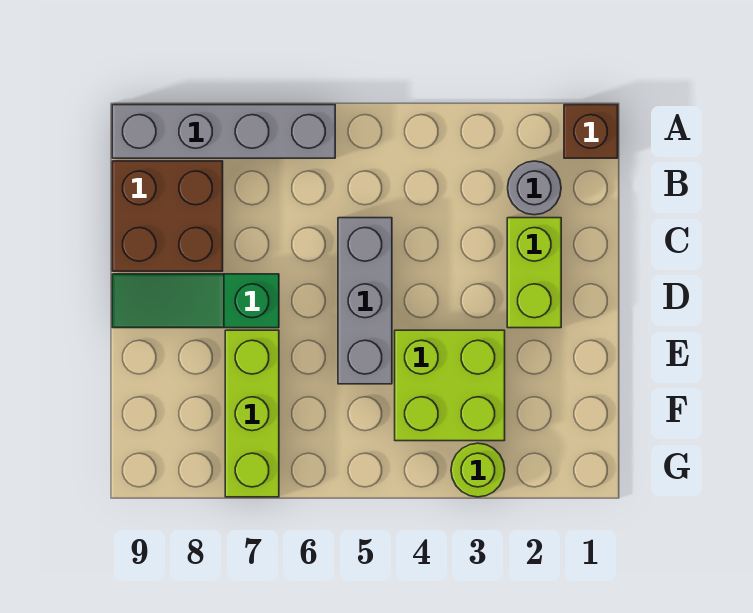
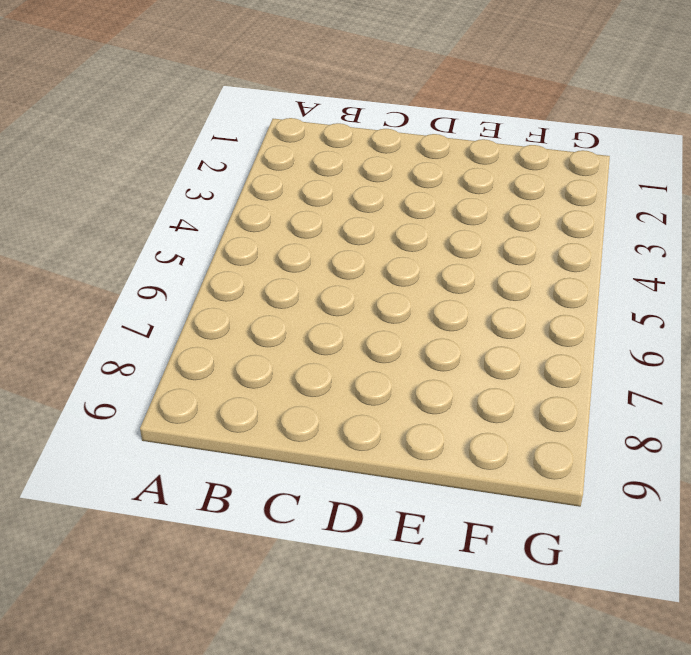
none -> brown brick A1 level 1
none -> grey brick A6:A9 level 1

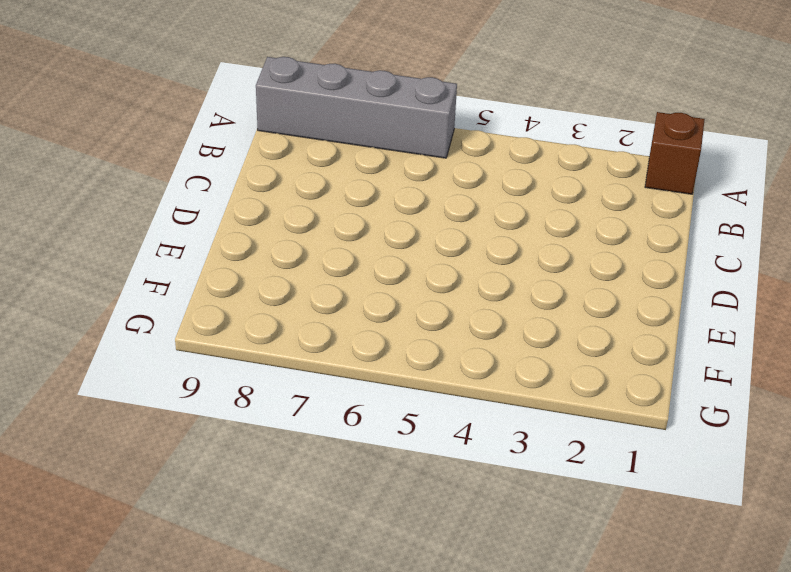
none -> grey round brick B2 level 1
none -> brown brick B8:C9 level 1

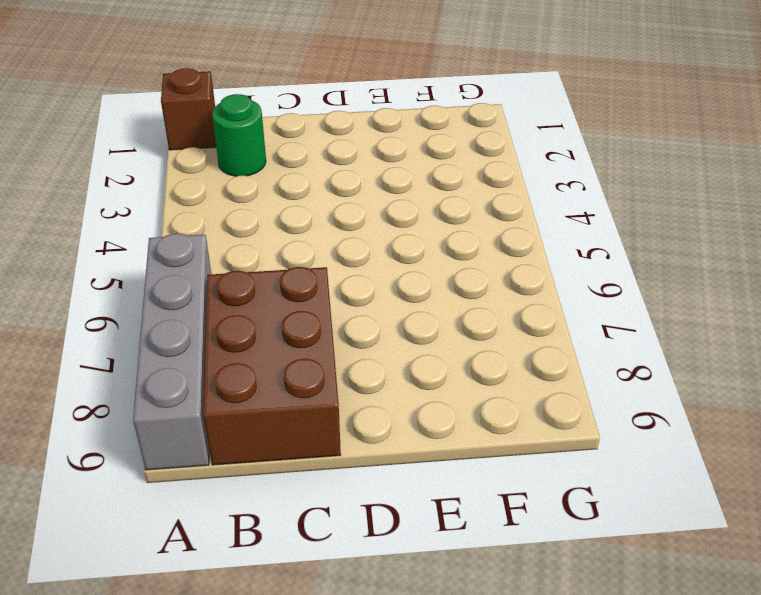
green round brick B2 level 1 -> grey round brick B2 level 1
brown brick B7:C9 level 1 -> brown brick B8:C9 level 1
none -> lime brick C2:D2 level 1
none -> grey brick C5:E5 level 1

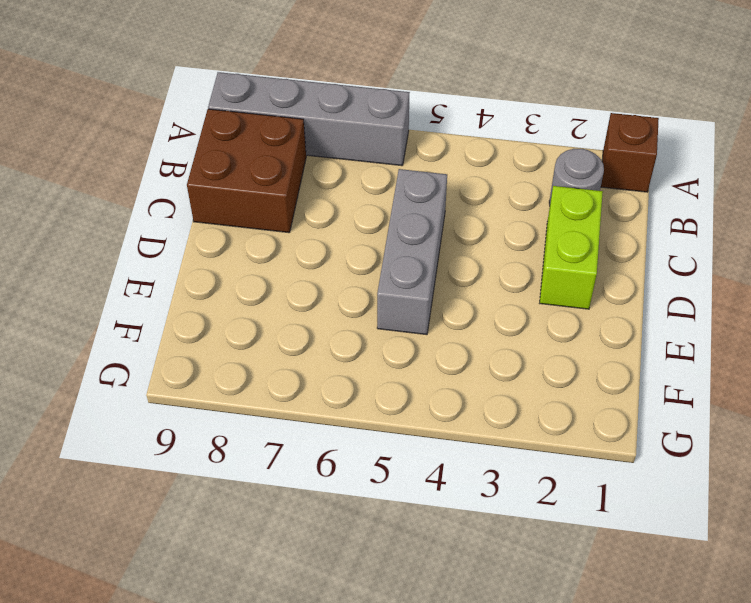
none -> green slope D7:D9 level 1 top 7
none -> lime brick E3:F4 level 1

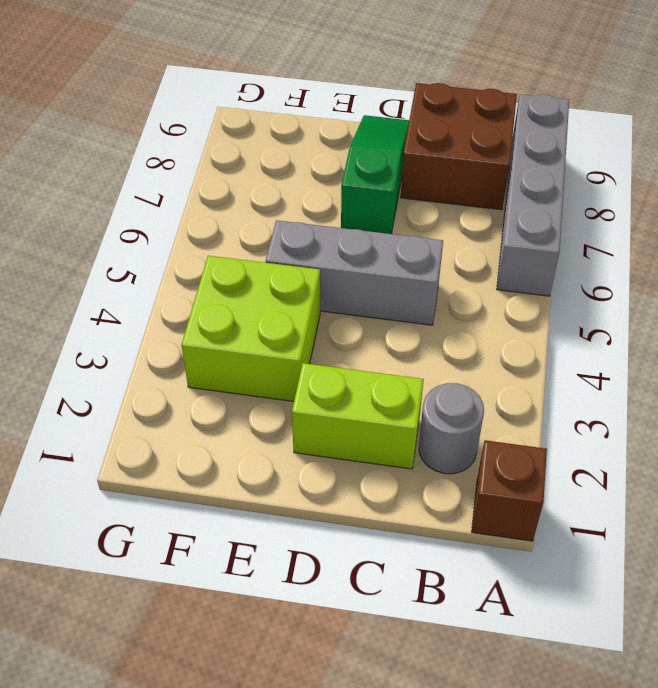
none -> lime brick E7:G7 level 1
none -> lime round brick G3 level 1

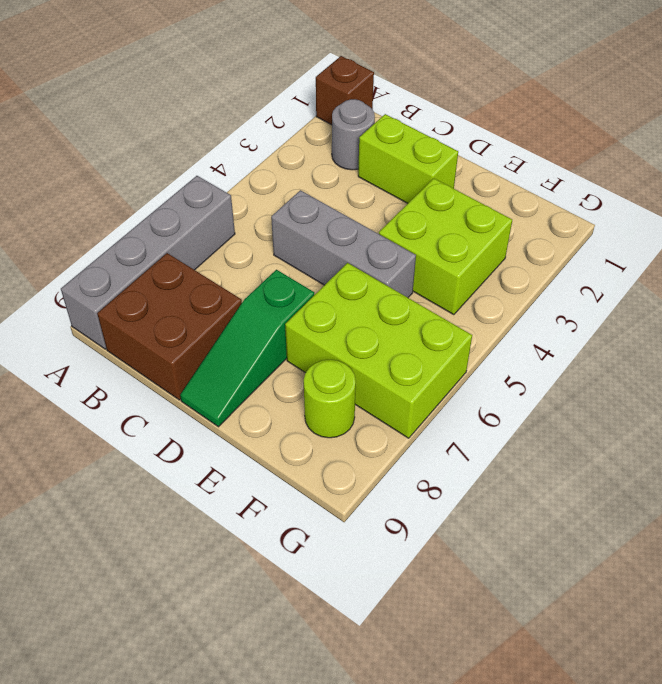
lime brick E6:G7 level 1 -> lime brick E7:G7 level 1
lime round brick F8 level 1 -> lime round brick G3 level 1

